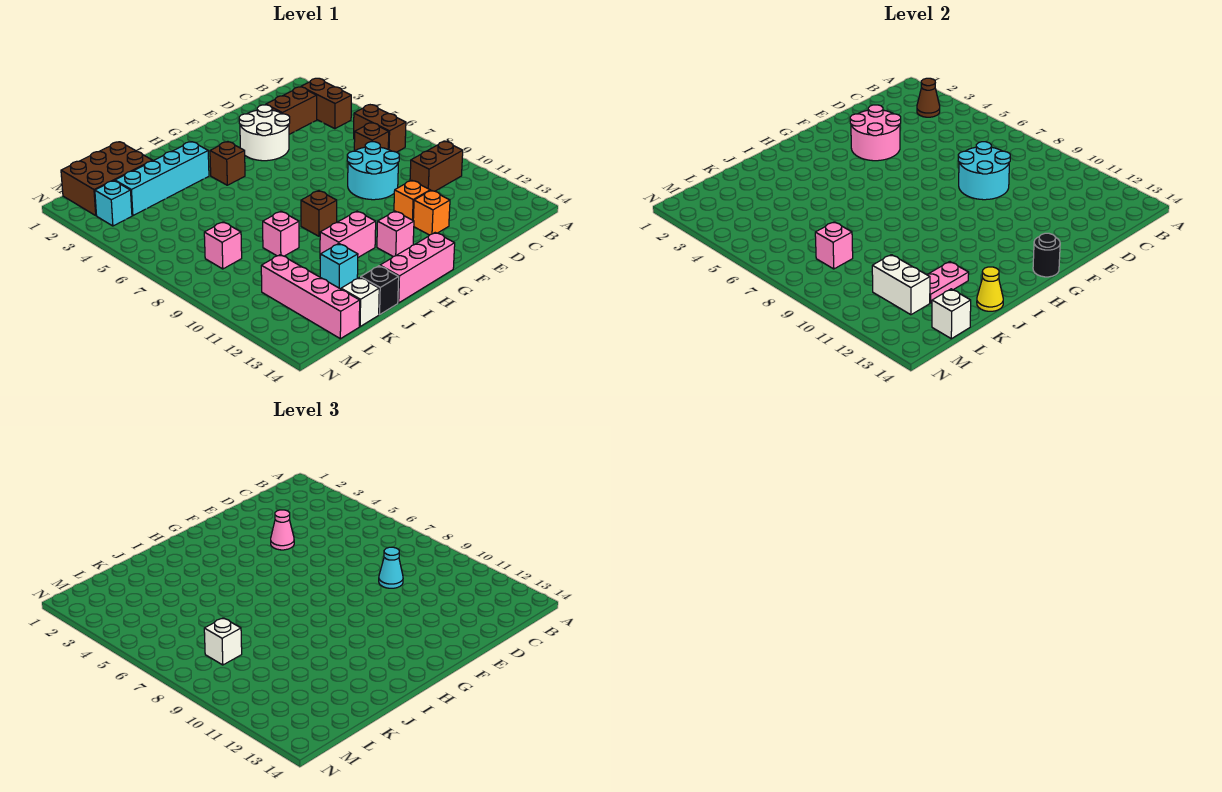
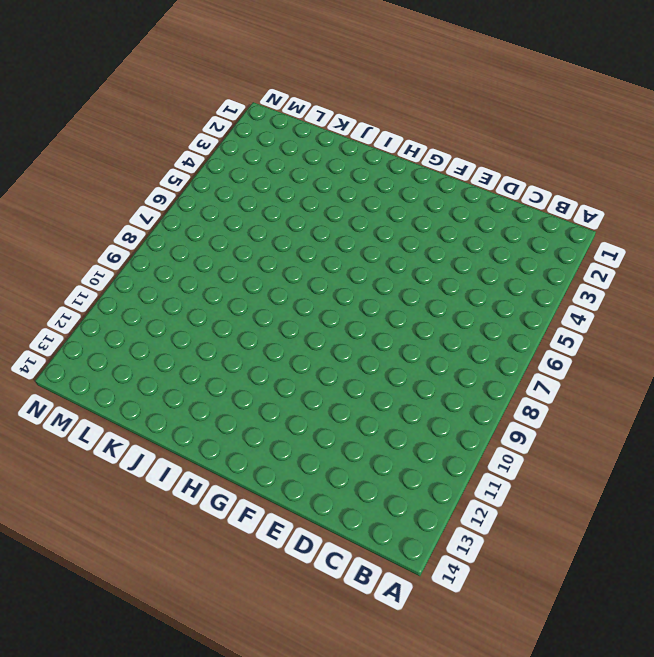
none -> brown brick B3:B4 level 1
none -> brown brick B6:B7 level 1
none -> brown brick B10:C10 level 1
none -> brown brick C3:D3 level 1

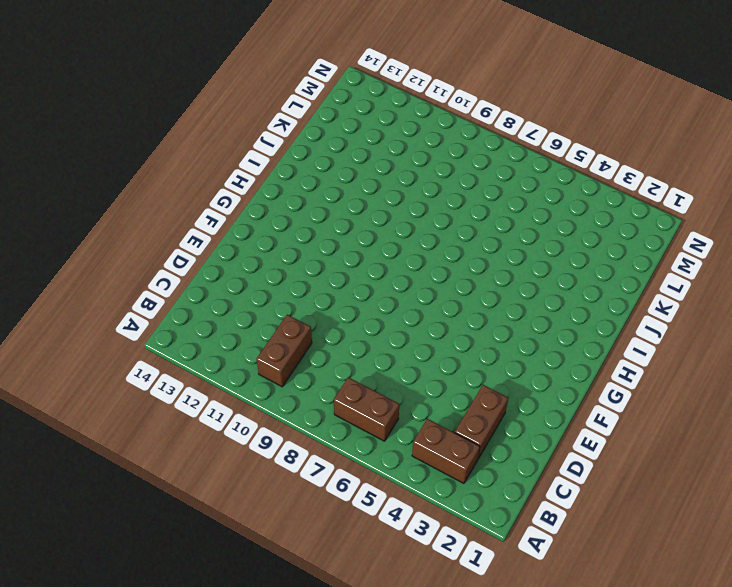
none -> brown brick C7 level 1
none -> cyan round brick D8:E9 level 1
none -> white round brick E3:F4 level 1
none -> orange brick E11 level 1

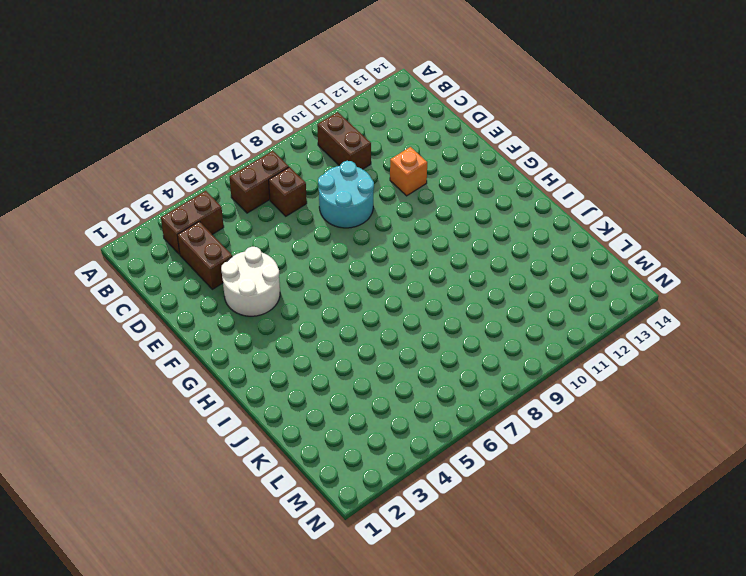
none -> orange brick E12 level 1
none -> pink brick G12 level 1
none -> pink brick G14:I14 level 1
none -> brown brick H4 level 1

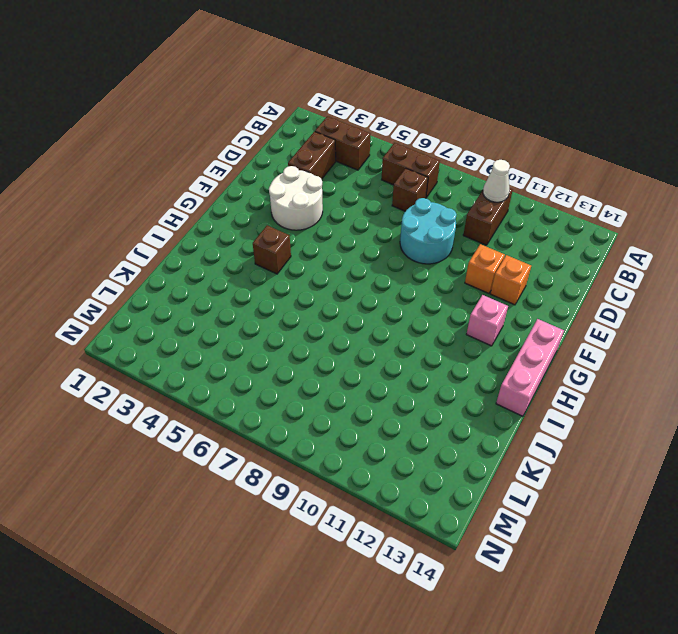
white cone B10 level 2 -> none
none -> brown brick H9 level 1
none -> pink brick H11:I11 level 1
none -> cyan brick I3:L3 level 1
none -> pink brick J9 level 1

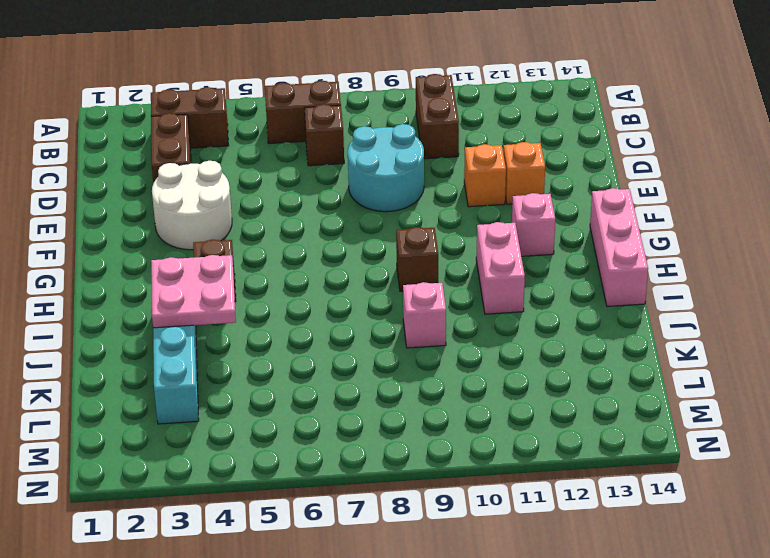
pink plate I3:J4 level 2 -> none
none -> cyan brick J12 level 1
none -> black brick J14 level 1
none -> brown brick K1:M2 level 1
none -> white brick K14 level 1

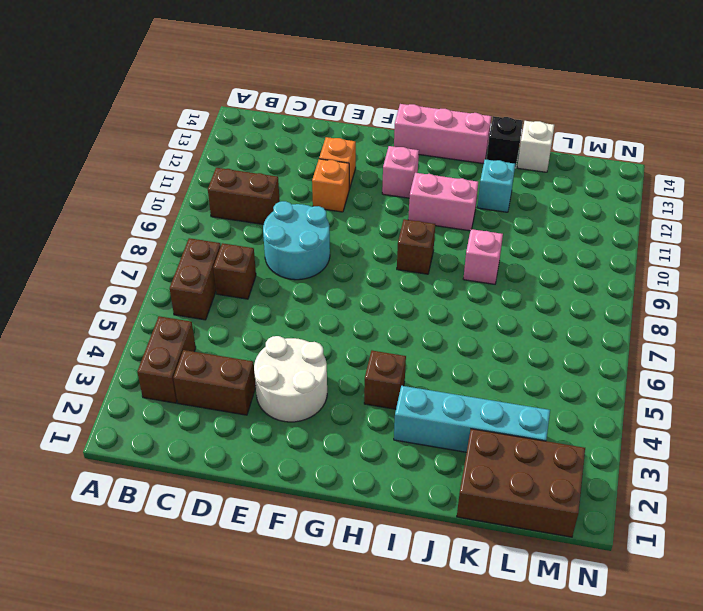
none -> pink brick L8 level 1
none -> pink brick L11:L14 level 1
none -> cyan brick M3 level 1
none -> brown cone B3 level 2

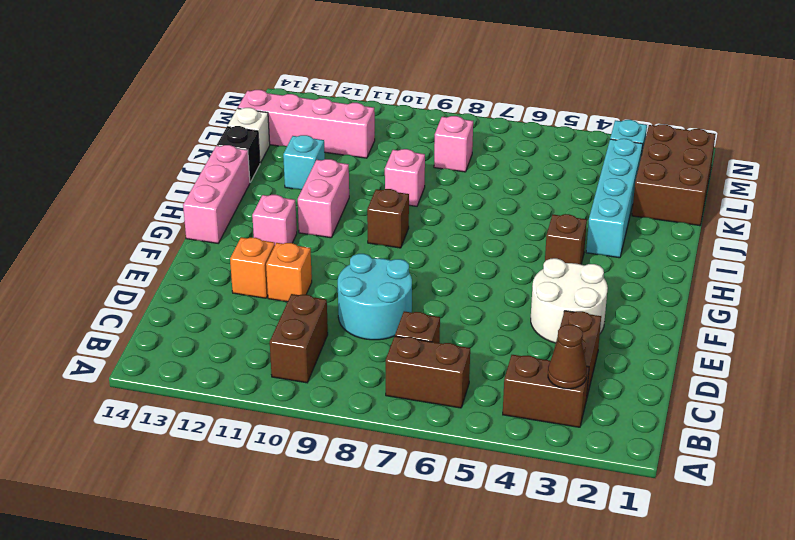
none -> cyan round brick D8:E9 level 2
none -> pink round brick E3:F4 level 2
none -> black round brick G14 level 2
none -> pink plate J12:K12 level 2

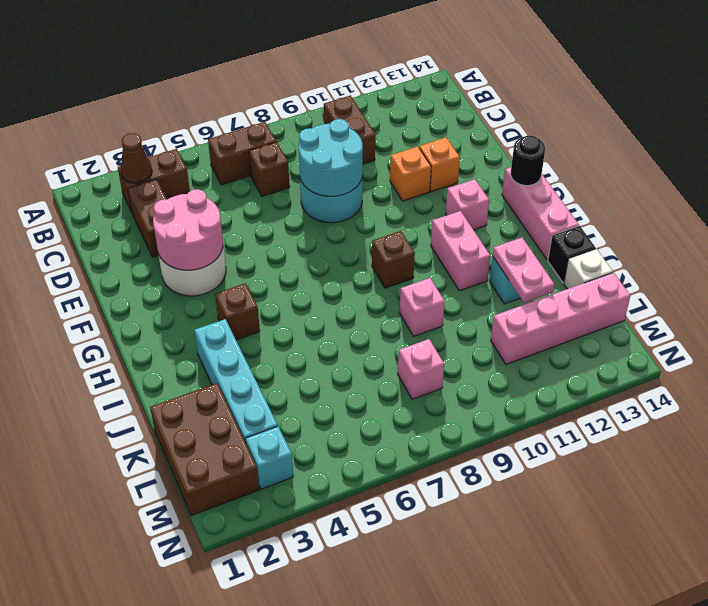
none -> yellow cone J14 level 2
none -> pink brick L8 level 2
none -> white brick L11:L12 level 2
none -> white brick L14 level 2

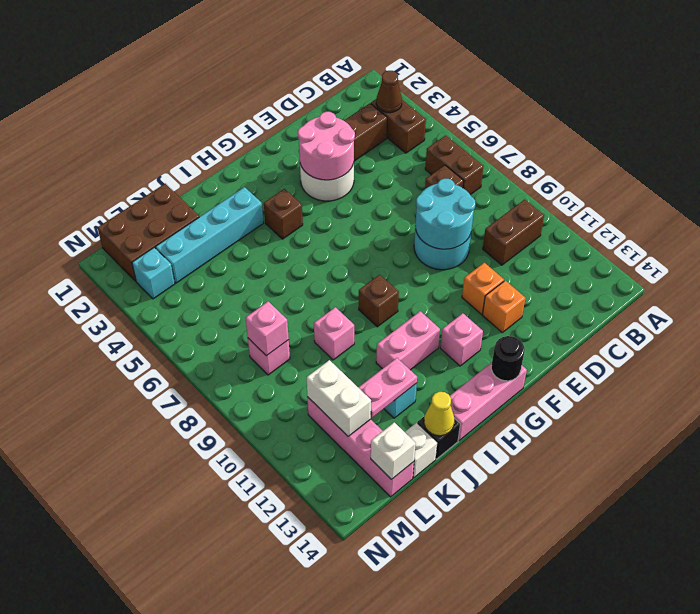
none -> cyan cone D9 level 3
none -> pink cone E4 level 3
none -> white brick L8 level 3

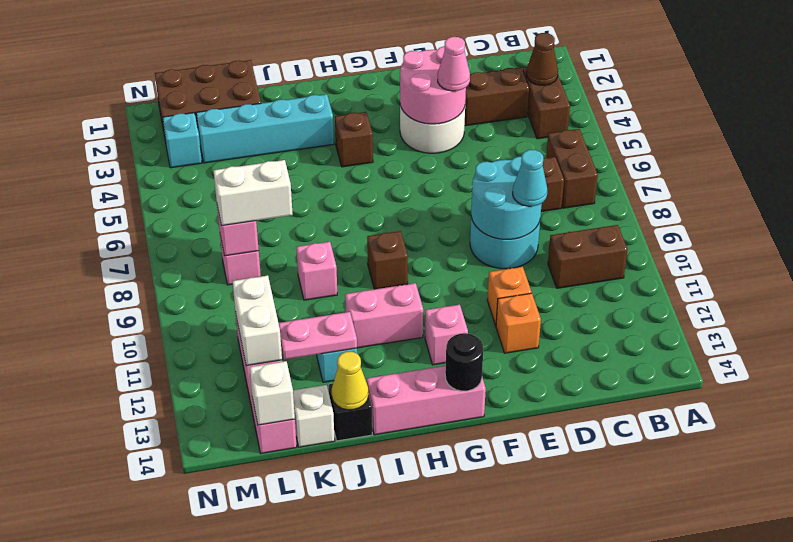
white brick K8:L8 level 3 -> white brick L8 level 3

